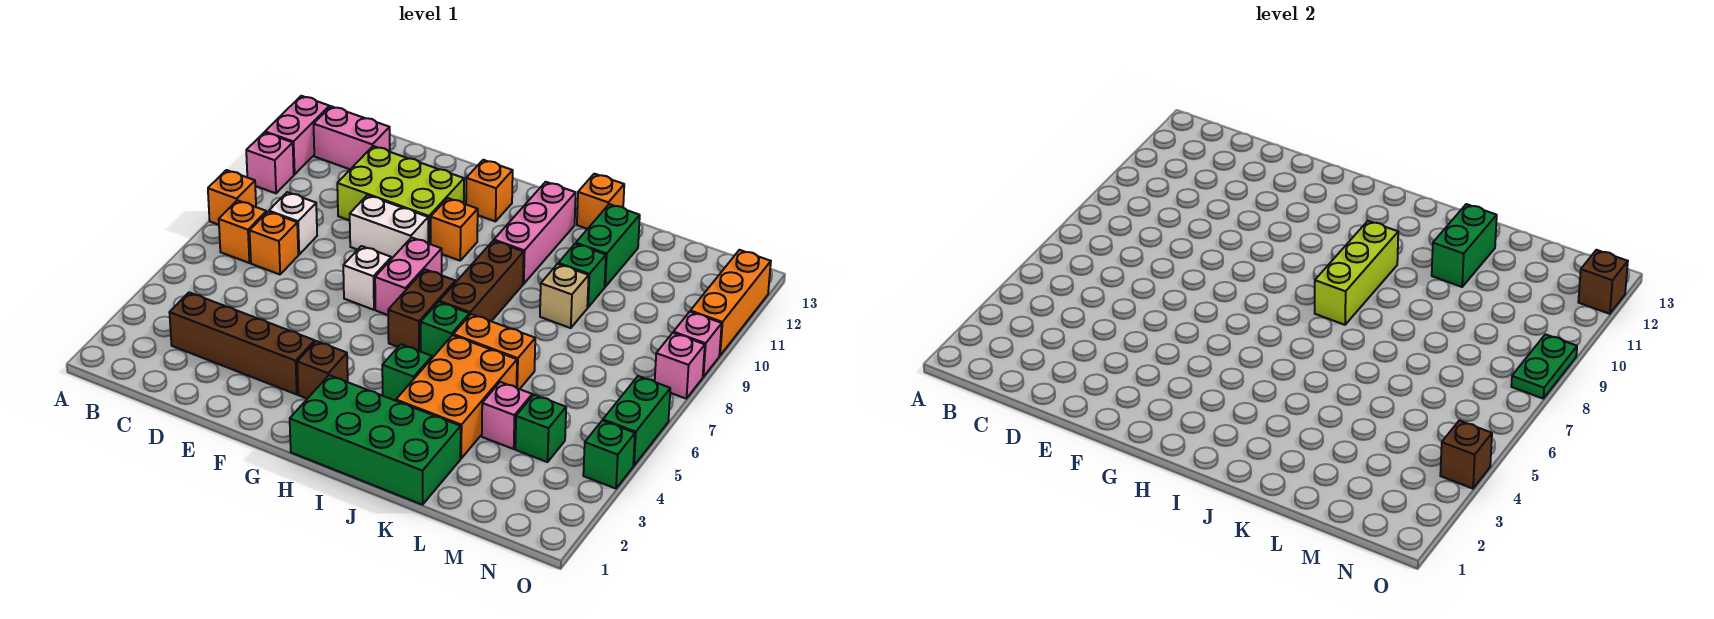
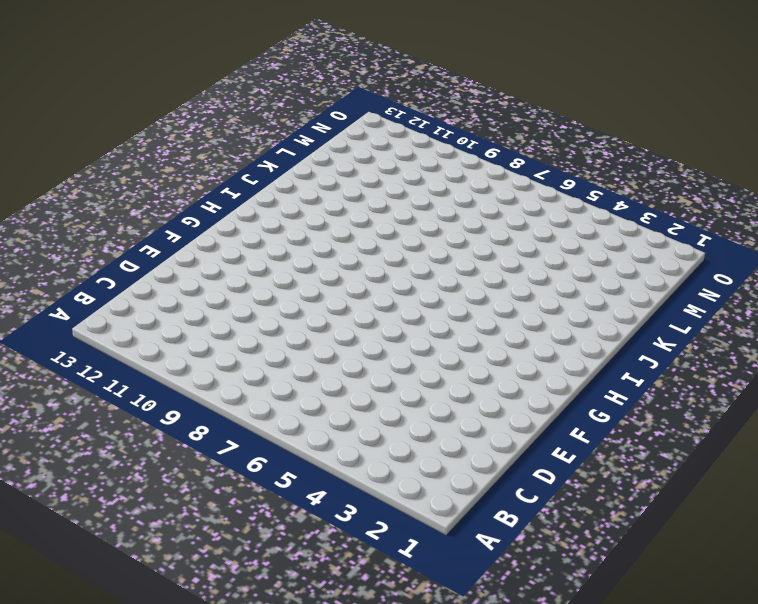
none -> orange brick A8 level 1
none -> pink brick A10 level 1
none -> pink brick A11:A12 level 1
none -> orange brick B7 level 1

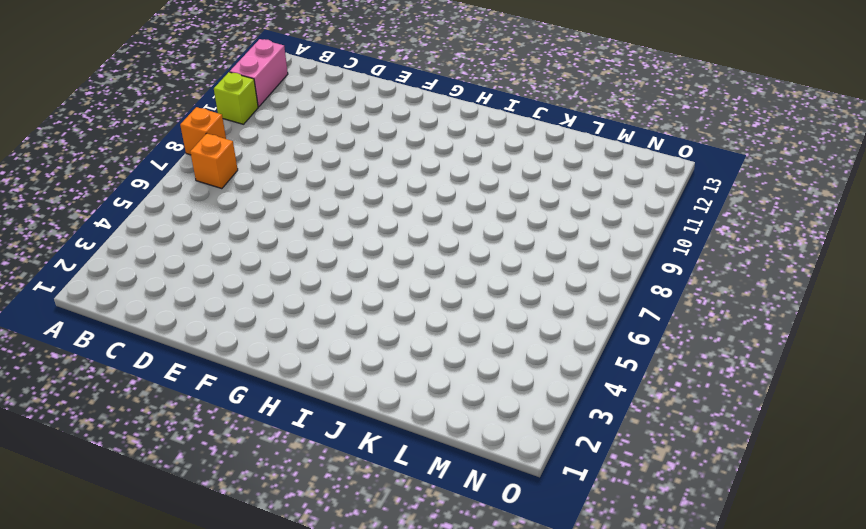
lime brick A10 level 1 -> pink brick A10 level 1
none -> pink brick B12:C12 level 1
none -> brown brick C3:F3 level 1
none -> orange brick C7 level 1
none -> white brick C8 level 1

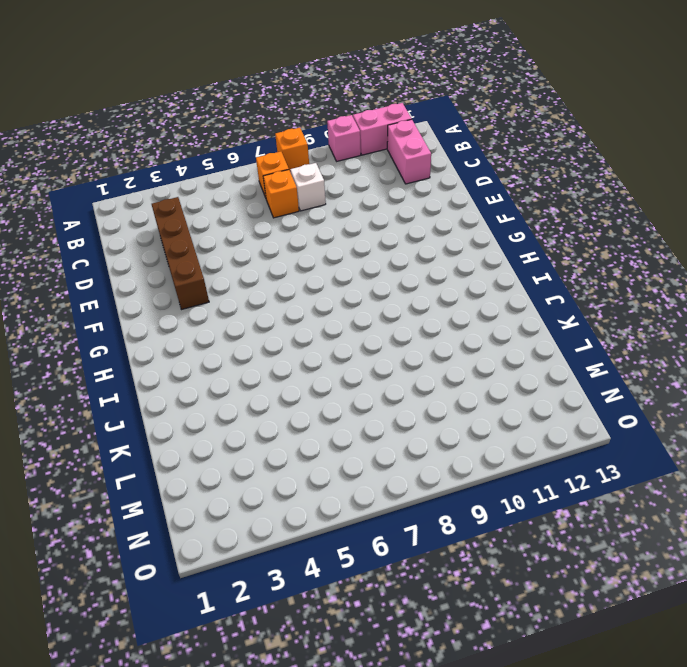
none -> lime brick D10:F11 level 1
none -> white brick E9:F9 level 1
none -> white brick F7 level 1
none -> brown brick G3 level 1

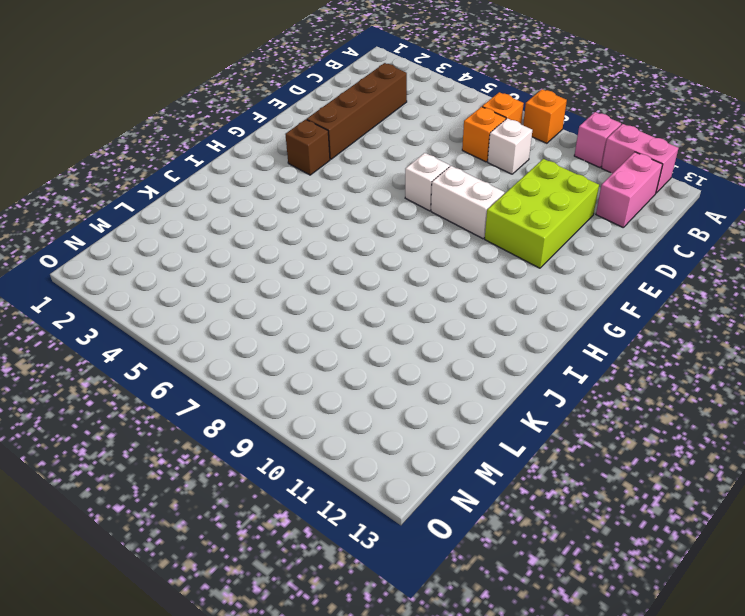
white brick F8:F9 level 1 -> white brick E9:F9 level 1
none -> pink brick G7:G8 level 1
none -> orange brick G10 level 1
none -> orange brick G12 level 1
none -> green brick H1:K2 level 1

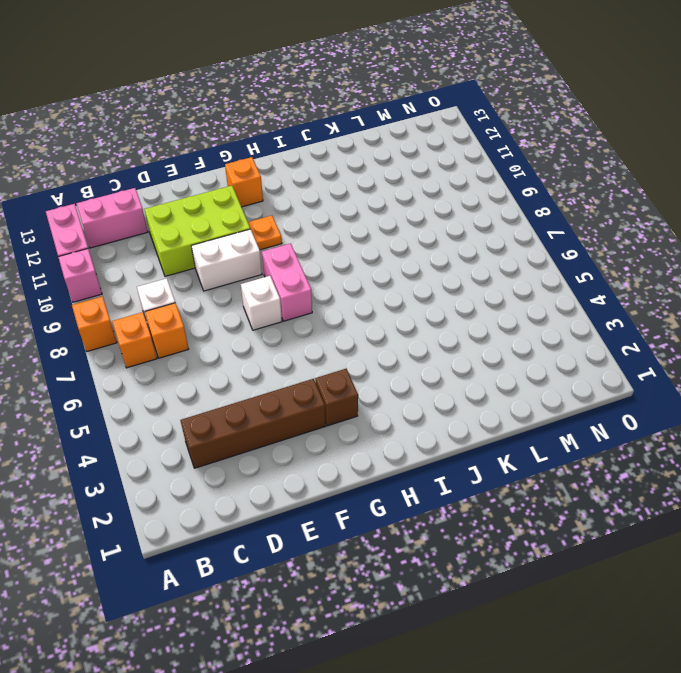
orange plate G10 level 1 -> orange brick G10 level 1
none -> green brick H1:K2 level 1
none -> brown brick H6:H7 level 1
none -> green brick I4 level 1
none -> green brick I6 level 1

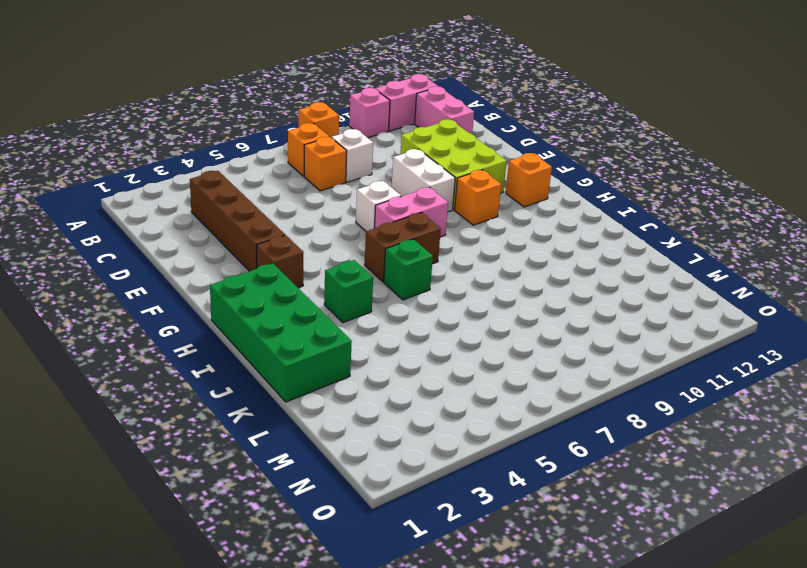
none -> brown brick I7:I9 level 1
none -> pink brick I10:I12 level 1
none -> orange brick J3:K5 level 1
none -> orange brick J6:K6 level 1

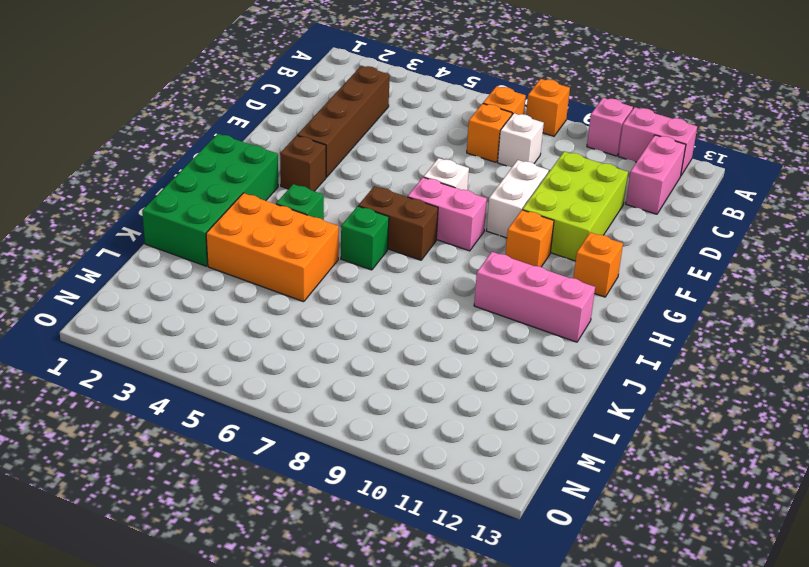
none -> brown brick I7:I9 level 1
none -> orange brick J6:K6 level 1
none -> orange brick J13 level 1
none -> tan brick K9 level 1

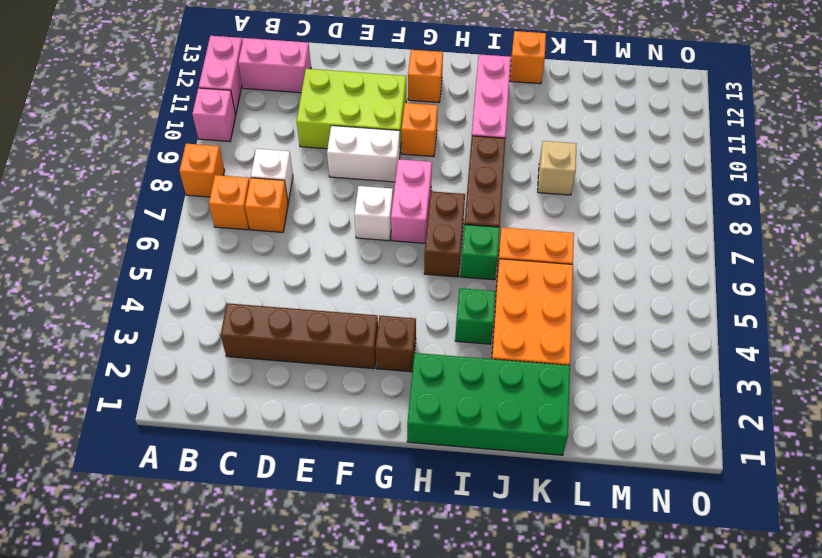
none -> green brick K10 level 1
none -> green brick K11:K12 level 1
none -> pink brick L4 level 1
none -> green brick M4 level 1

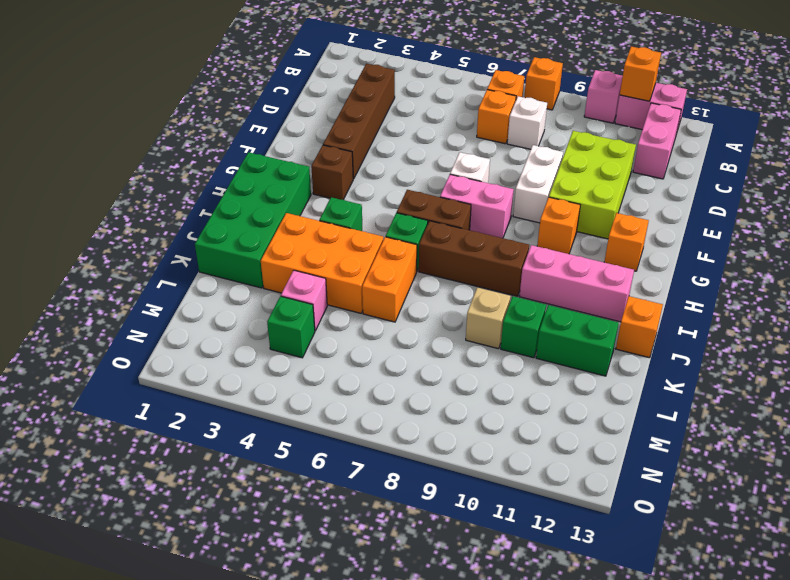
orange brick A11 level 2 -> none
none -> green brick O4 level 1
none -> green brick O5:O6 level 1
none -> pink brick O8 level 1
none -> pink brick O9 level 1

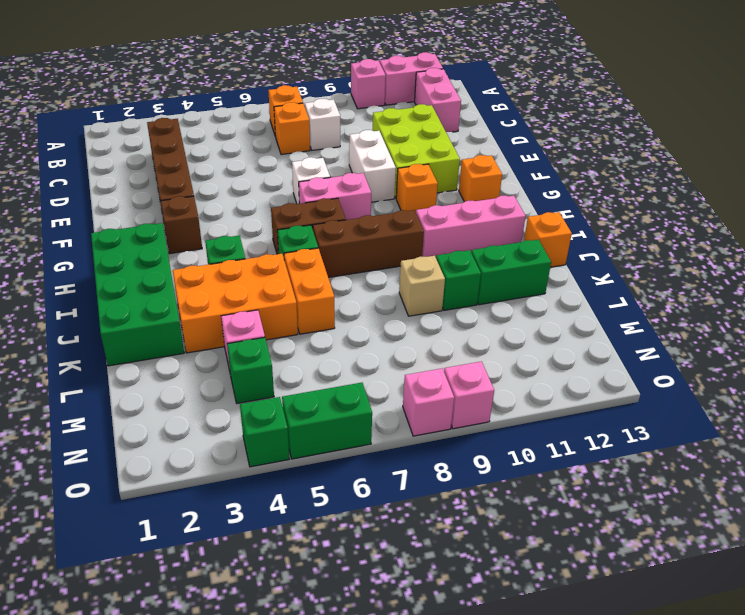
none -> orange brick A8 level 1
none -> orange brick O10:O12 level 1
none -> lime brick I8:I10 level 2
none -> green brick K11:K12 level 2

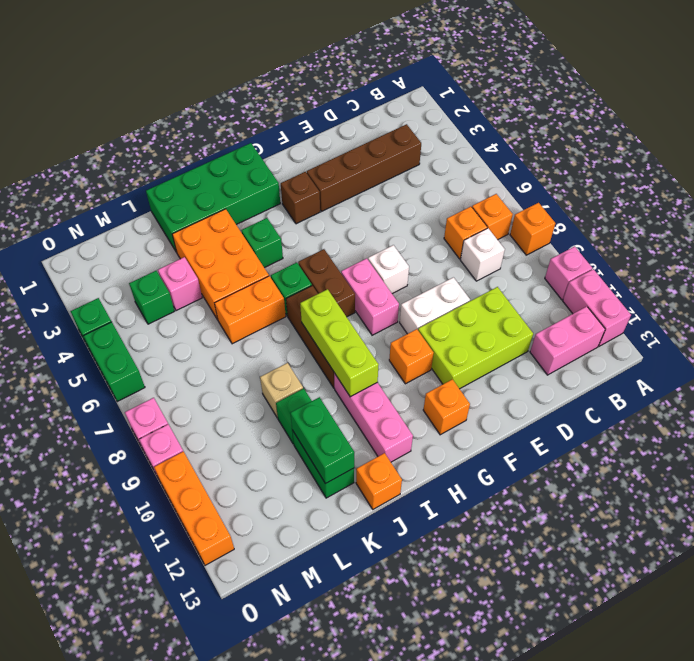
none -> brown brick O4 level 2
none -> green plate O8:O9 level 2
none -> brown brick O12 level 2

